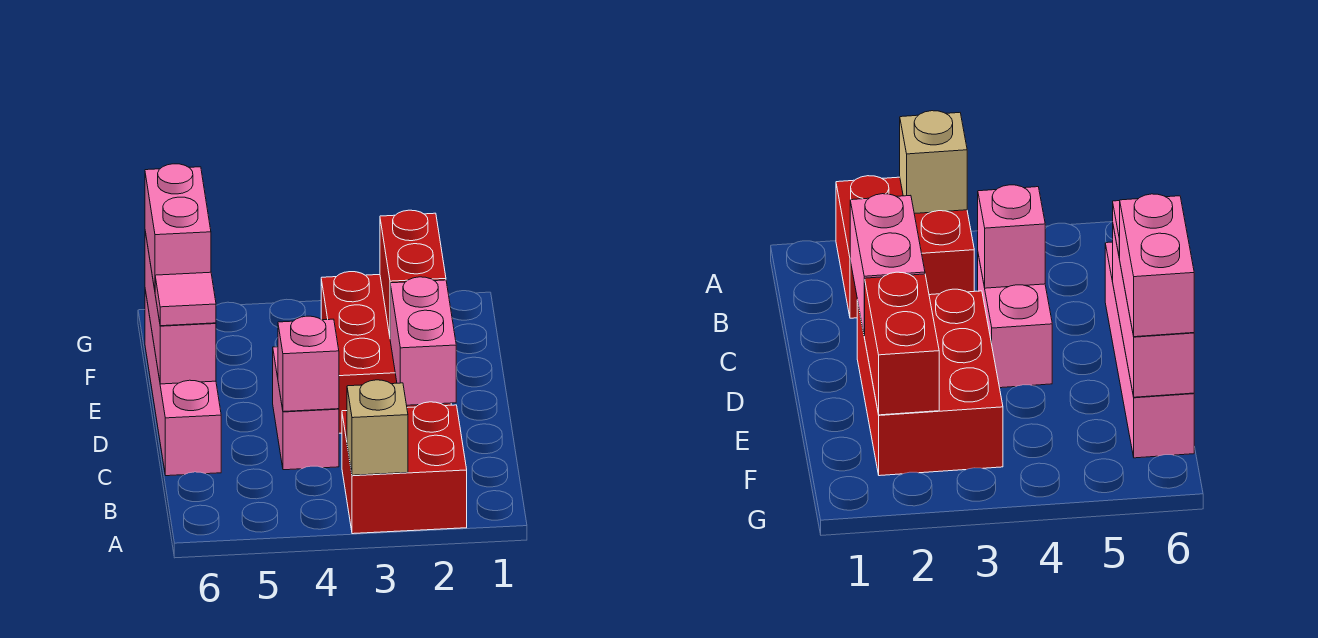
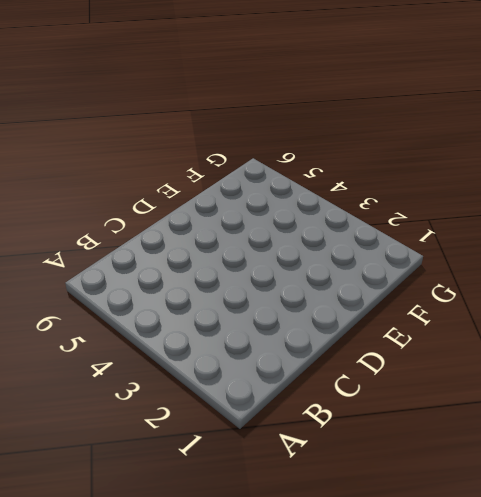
none -> red brick A2:B3 level 1
none -> pink brick C4:D4 level 1

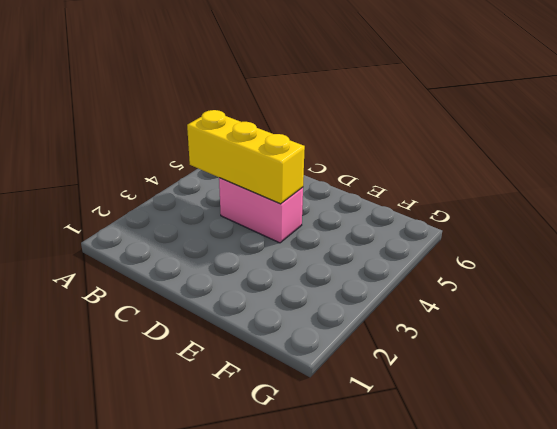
yellow brick B4:D4 level 2 -> pink brick C4 level 2
none -> red brick A2:B3 level 1
none -> pink brick C6:F6 level 1

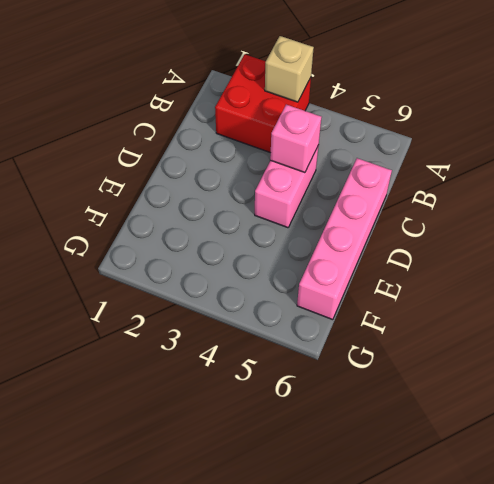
none -> red brick D2:F3 level 1
none -> pink brick C2:D2 level 2

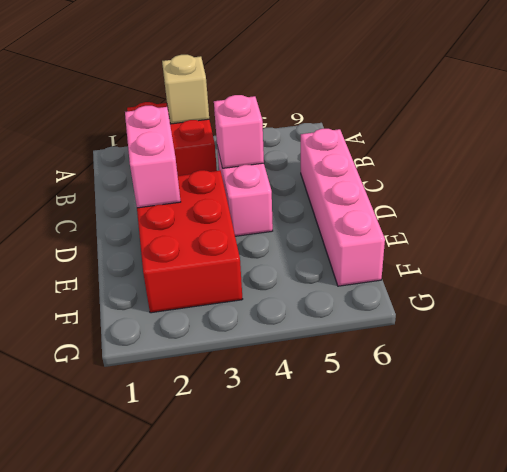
none -> pink brick D6:F6 level 2
none -> red brick E2:F2 level 2

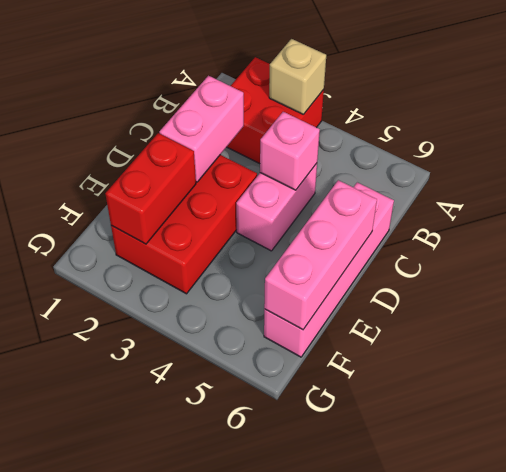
none -> pink tile D6 level 3
none -> pink brick E6:F6 level 3

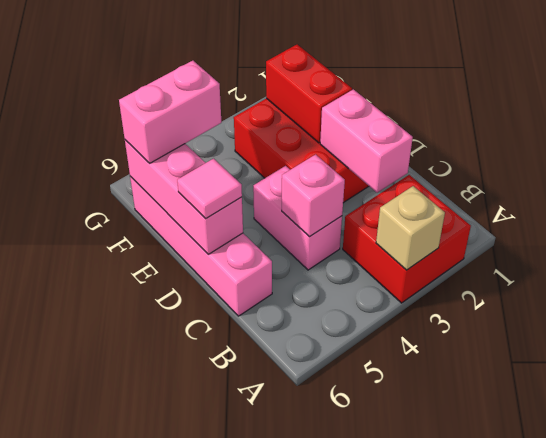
pink brick F5:F6 level 3 -> pink brick E6:F6 level 3

